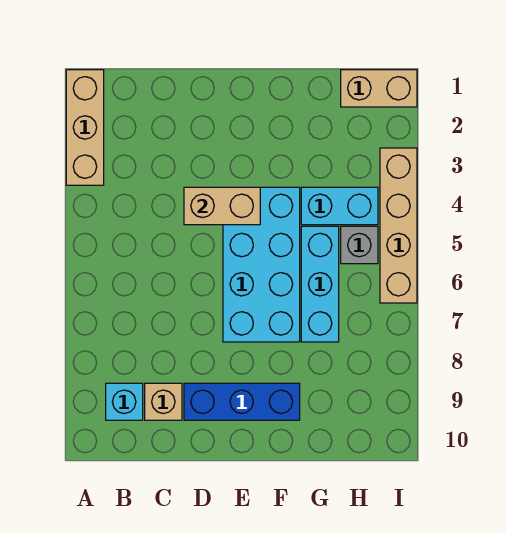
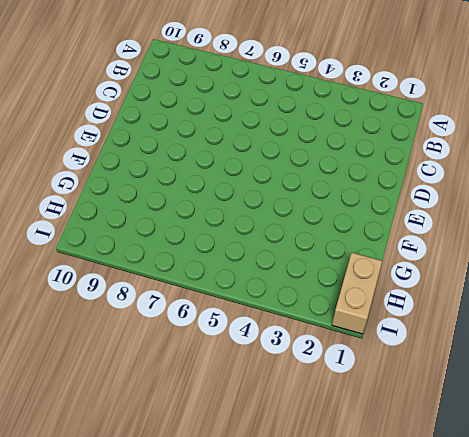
none -> tan brick A1:A3 level 1
none -> cyan brick B9 level 1

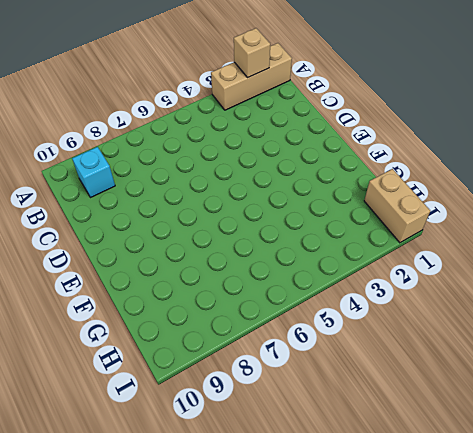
tan brick A2 level 2 -> tan brick C9 level 1
none -> blue brick D9:F9 level 1
none -> cyan brick E4:F7 level 1

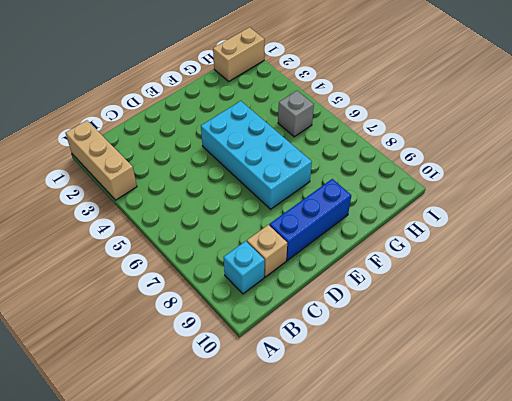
none -> cyan brick G4:H4 level 1
none -> cyan brick G5:G7 level 1

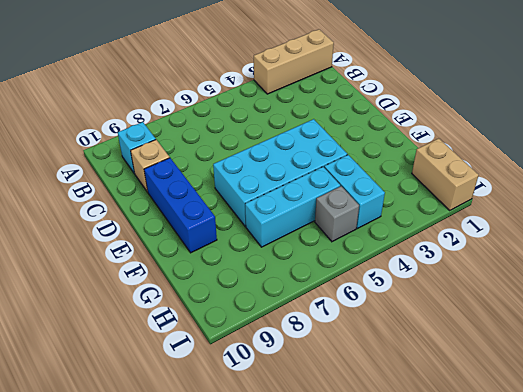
none -> tan brick I3:I6 level 1
none -> tan brick D4:E4 level 2

